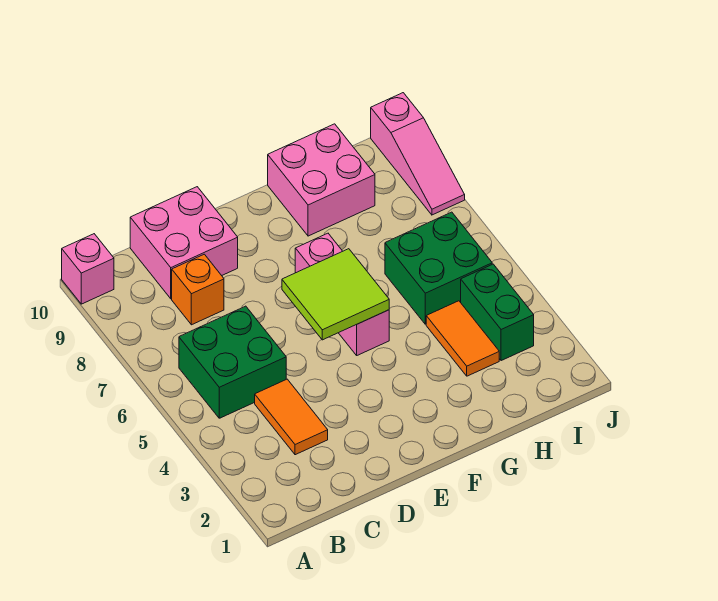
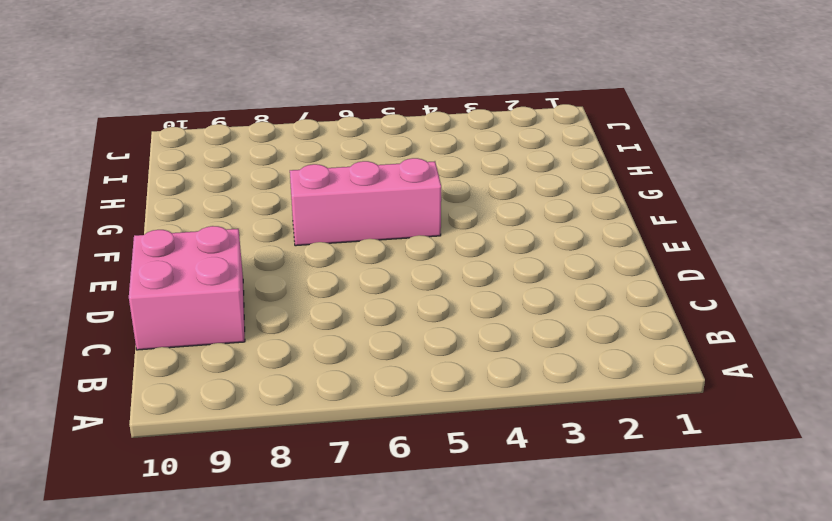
none -> pink brick A10 level 1
none -> green brick B5:C6 level 1
none -> orange tile C3:C4 level 1

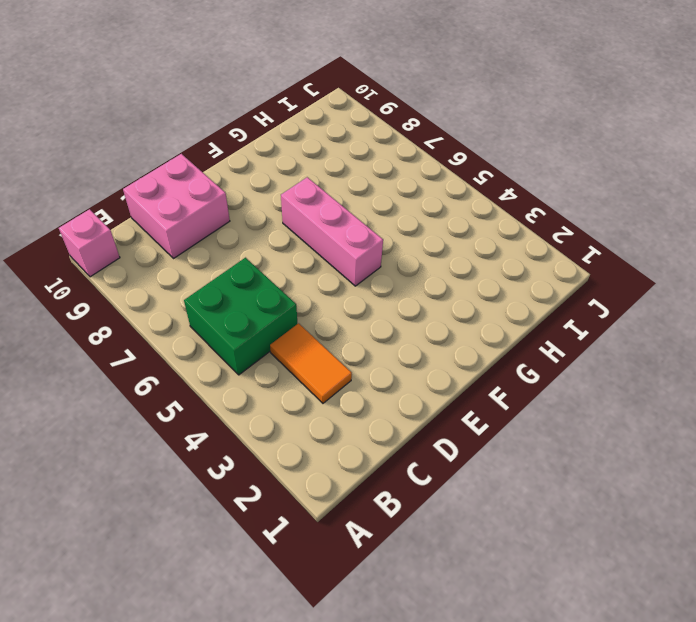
none -> orange brick C8 level 1
none -> pink brick G9:H10 level 1
none -> orange tile H3:H4 level 1

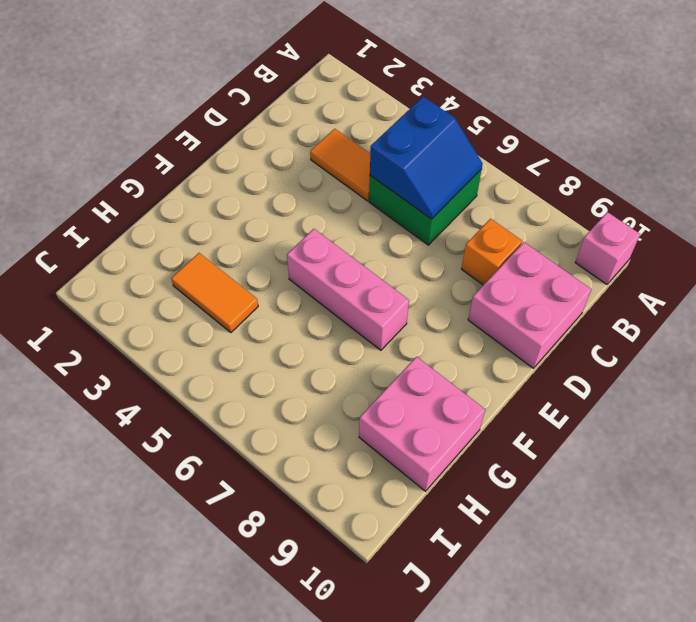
blue slope B5:C6 level 2 top 5 -> none
none -> green brick H5:I6 level 1
none -> green brick I3:I4 level 1
none -> pink slope J8:J10 level 1 top 10

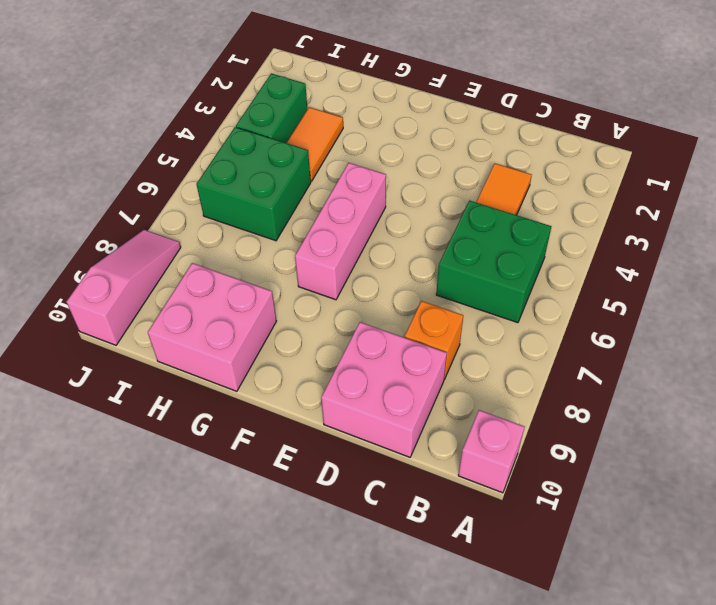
none -> lime tile E5:F6 level 2

